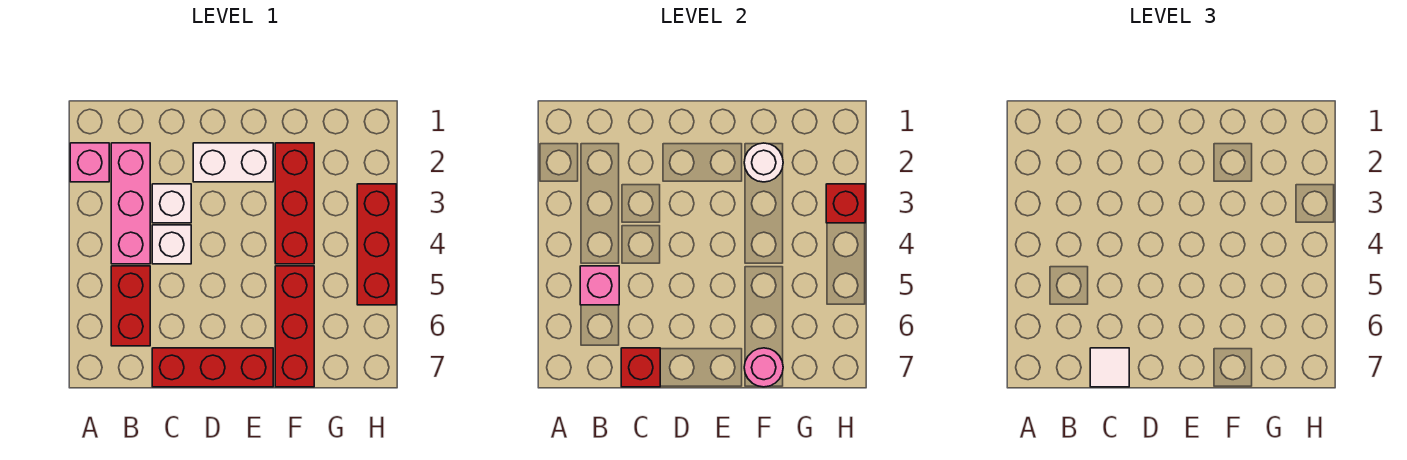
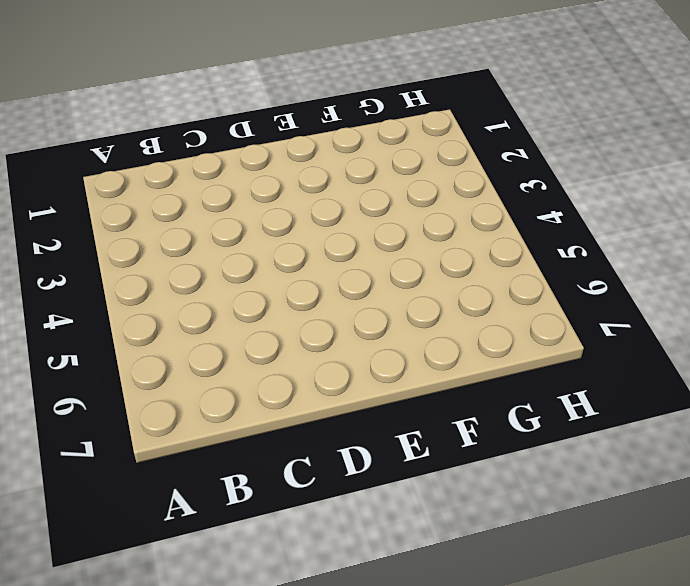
none -> pink brick A2 level 1
none -> pink brick B2:B4 level 1
none -> red brick B5:B6 level 1

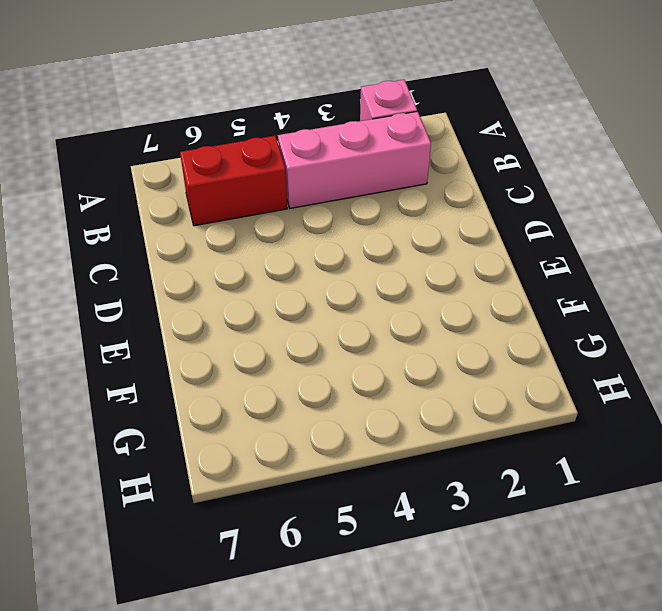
none -> white brick C3 level 1
none -> white brick C4 level 1
none -> red brick C7:E7 level 1

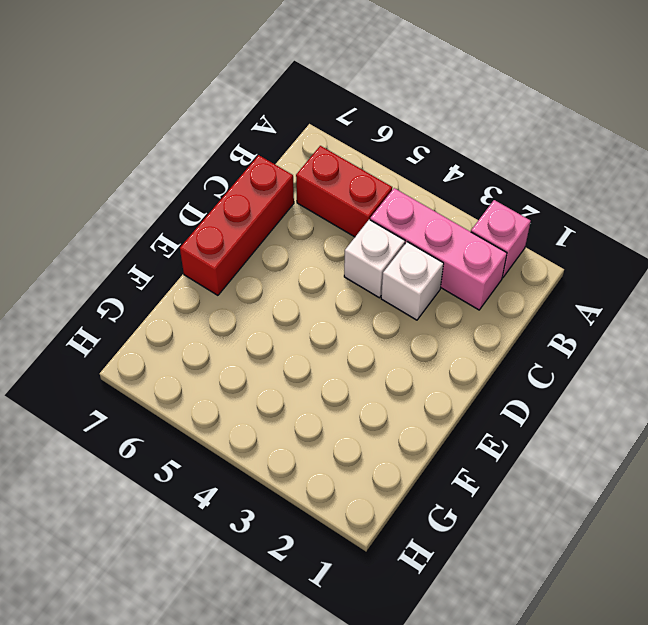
none -> white brick D2:E2 level 1
none -> red brick F2:F4 level 1
none -> red brick F5:F7 level 1

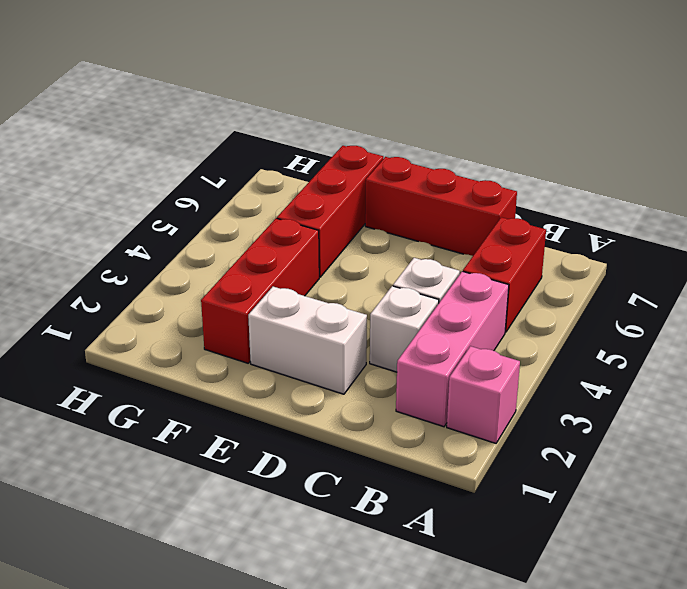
none -> red brick H3:H5 level 1
none -> pink brick B5 level 2
none -> red brick C7 level 2

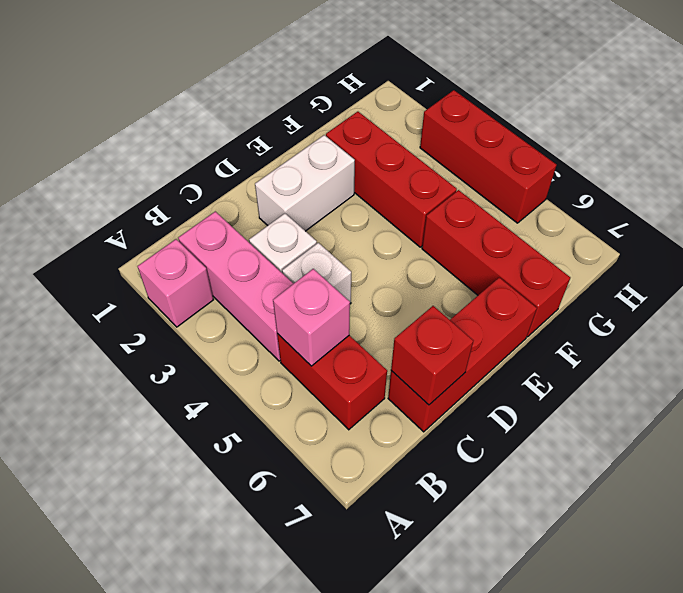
none -> white round brick F2 level 2
none -> pink round brick F7 level 2
none -> red brick H3 level 2

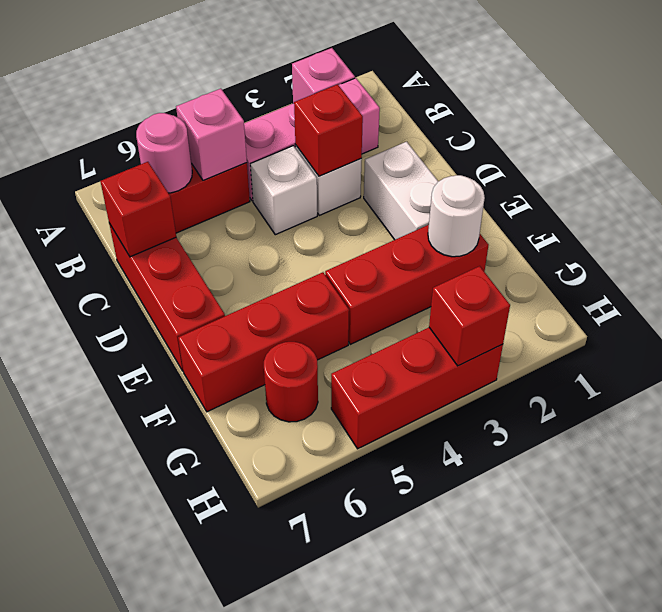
pink round brick B6 level 2 -> pink round brick F7 level 2
red brick C3 level 2 -> none
red round brick G6 level 1 -> none
none -> white tile C7 level 3

